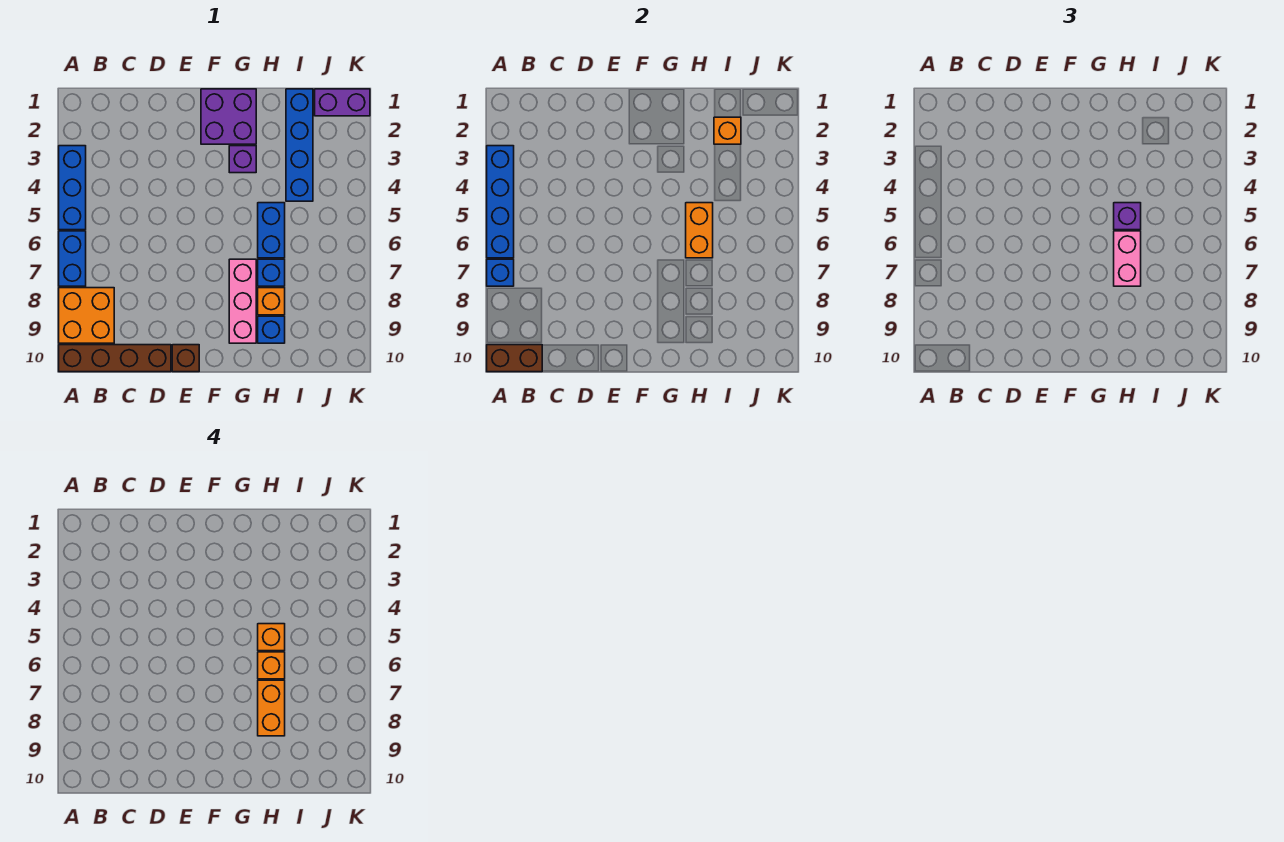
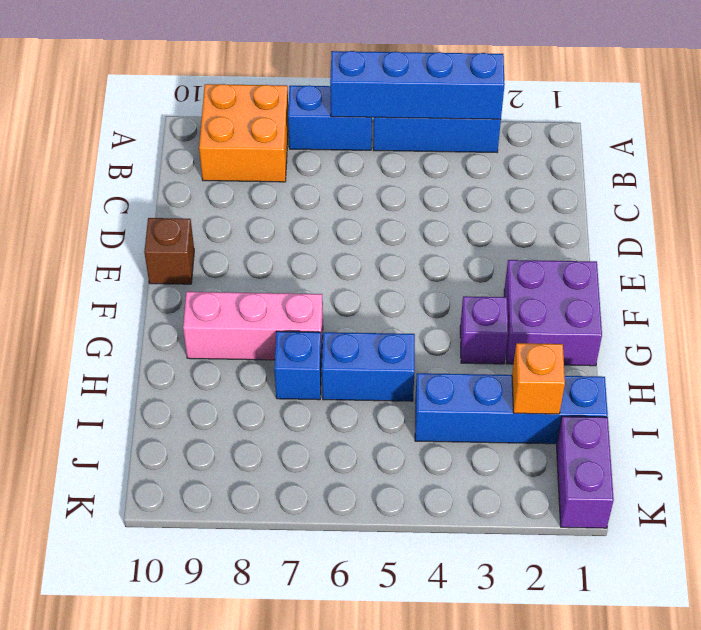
none -> brown brick A10:D10 level 1
none -> orange brick H8 level 1
none -> blue brick H9 level 1

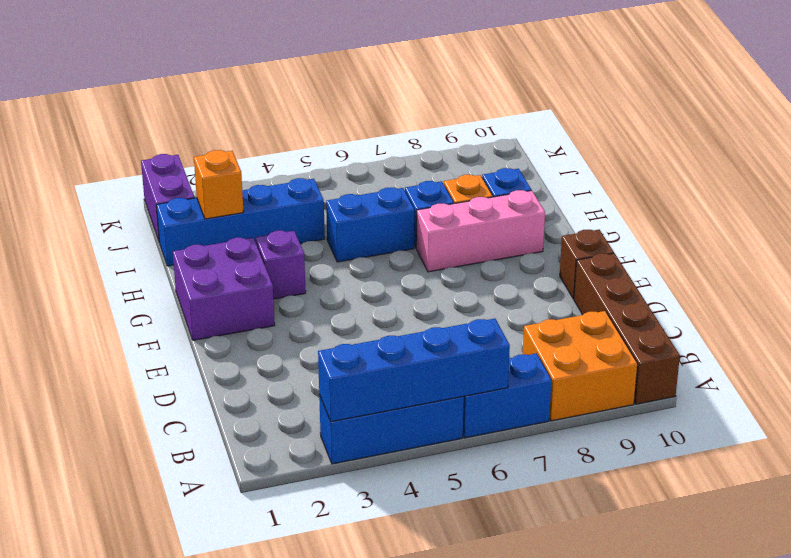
none -> blue brick A7 level 2
none -> brown brick A10:B10 level 2
none -> orange brick H5:H6 level 2

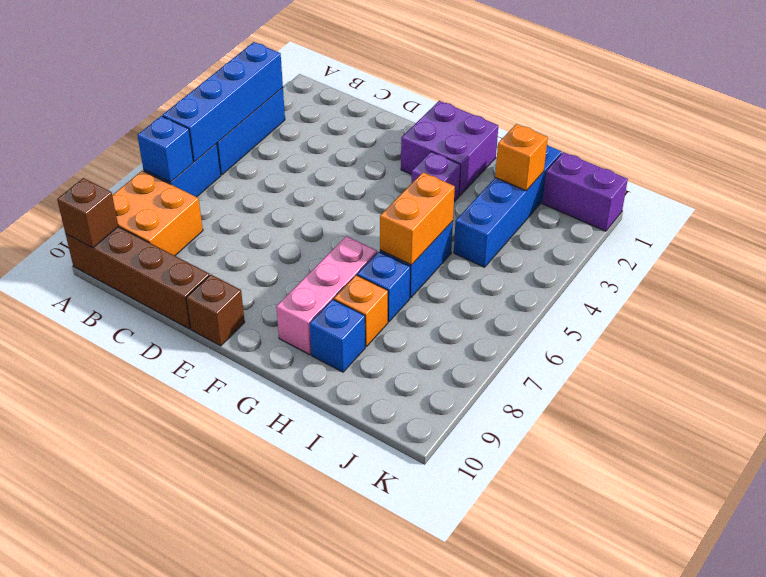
brown brick A10 level 2 -> brown brick A10:B10 level 2
none -> purple brick H5 level 3
none -> pink brick H6:H7 level 3
none -> orange brick H5 level 4

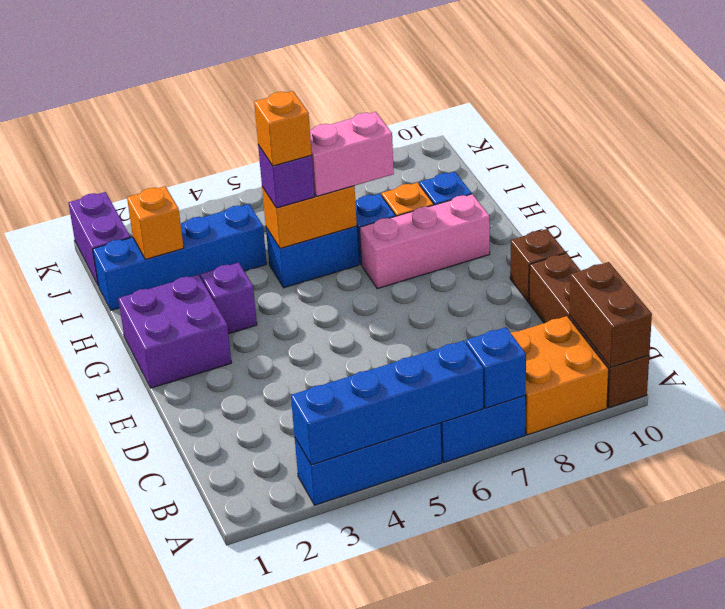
none -> orange brick H6 level 4
none -> orange brick H7:H8 level 4

